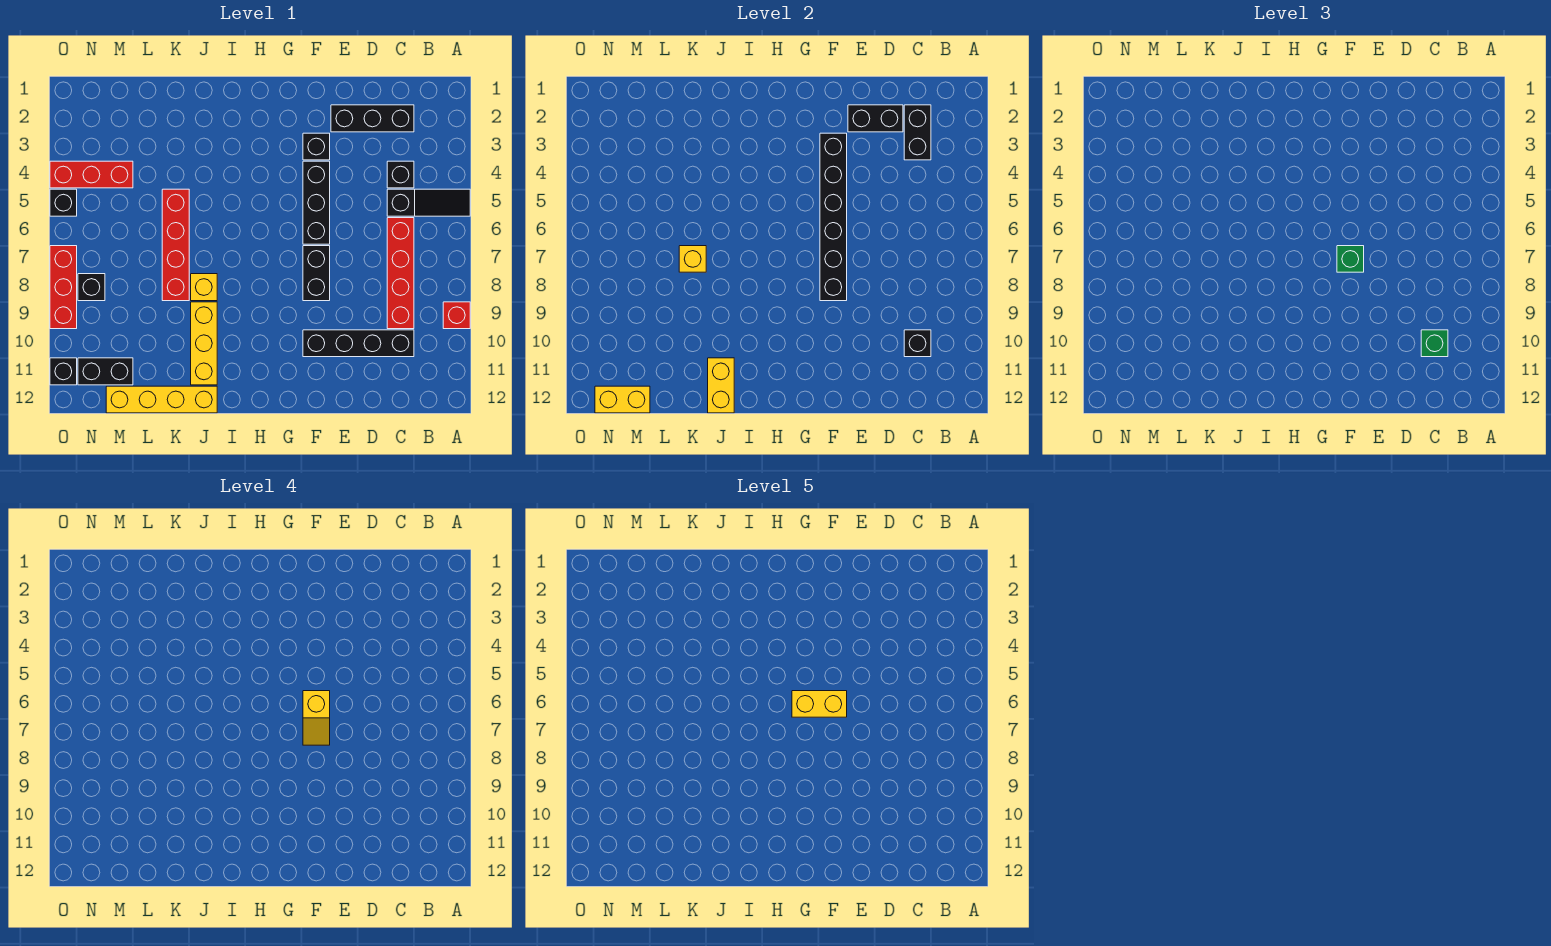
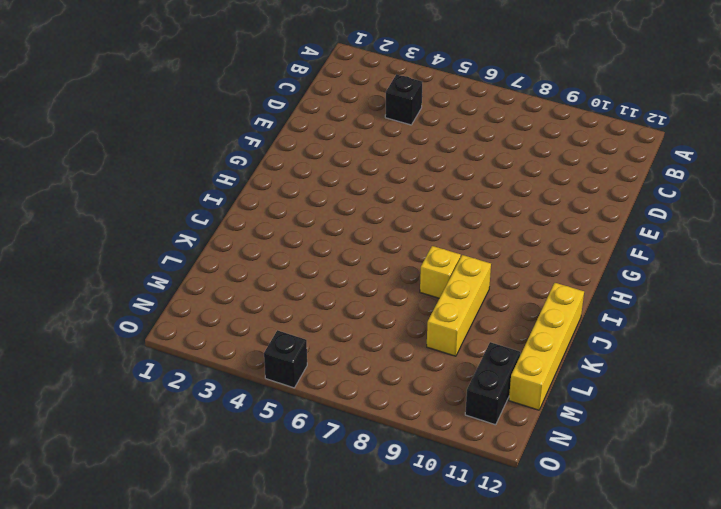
yellow brick J9:L9 level 1 -> yellow brick J9:J11 level 1
none -> black slope A5:C5 level 1 top C
none -> red brick A9 level 1
none -> black brick C2:E2 level 1
none -> red brick C6:C9 level 1

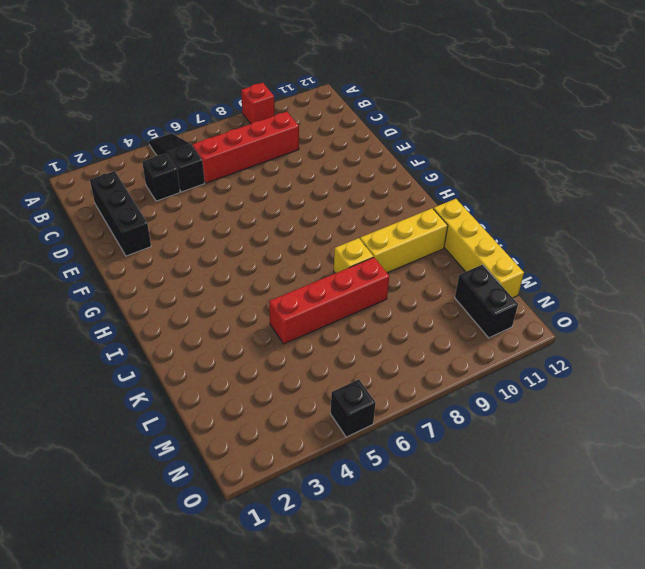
none -> black brick C10:F10 level 1
none -> black brick F3 level 1
none -> black brick F4:F6 level 1
none -> black brick F7:F8 level 1

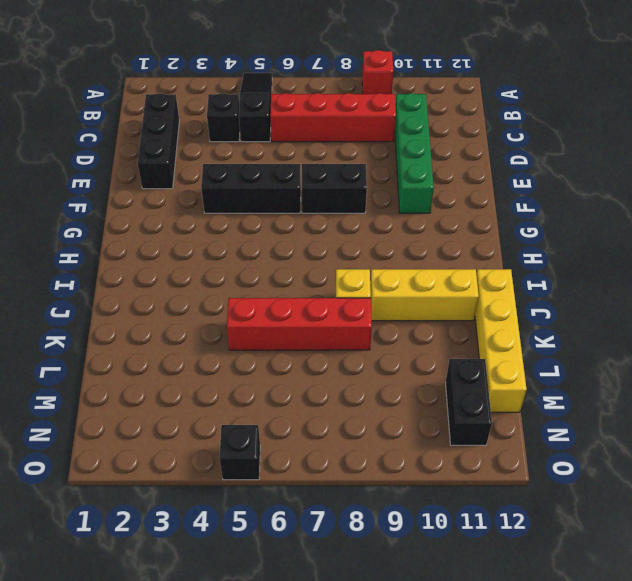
green brick C10:F10 level 1 -> black brick C10:F10 level 1
none -> black brick F3 level 1
none -> red brick M4:O4 level 1
none -> black brick N8 level 1
none -> red brick O7:O9 level 1

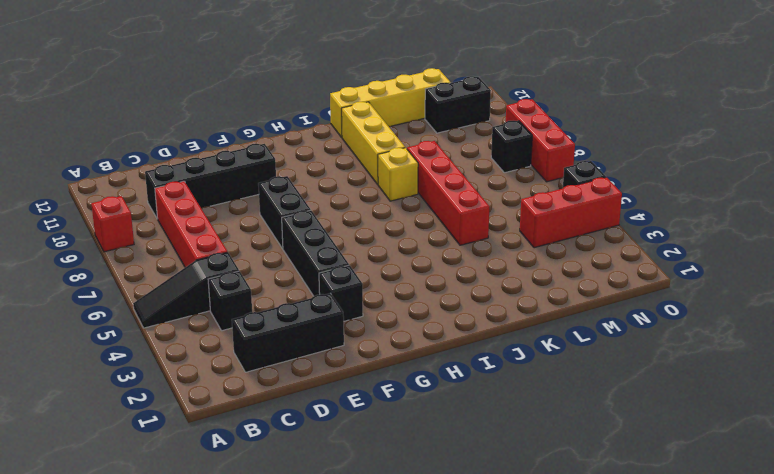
none -> black brick O11 level 1
none -> black brick C2:C3 level 2
none -> black brick C10 level 2
none -> black brick D2:E2 level 2

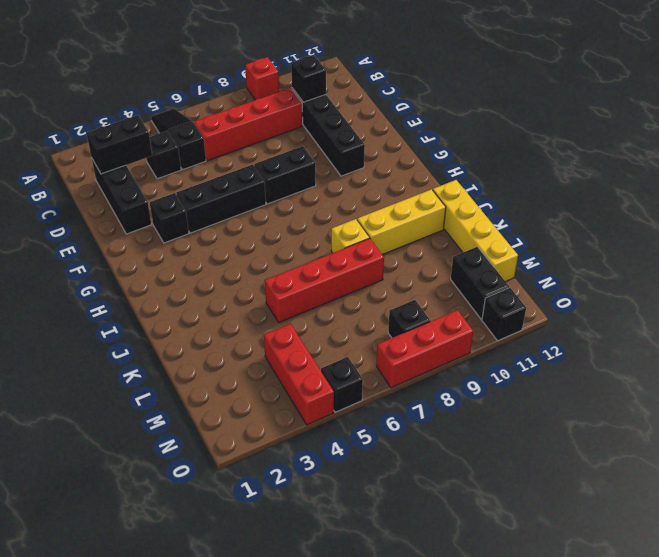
none -> black brick D2:E2 level 2
none -> black brick F3:F8 level 2
none -> yellow brick J11:J12 level 2
none -> yellow brick K7 level 2

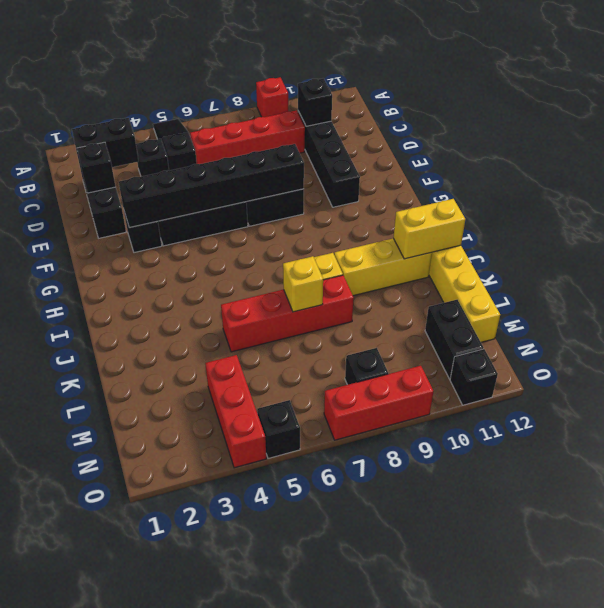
black brick D2 level 2 -> black brick D2:E2 level 2
none -> yellow brick M12:N12 level 2
none -> green brick C10 level 3
none -> green brick F7 level 3
none -> yellow slope F6:F7 level 4 top 6

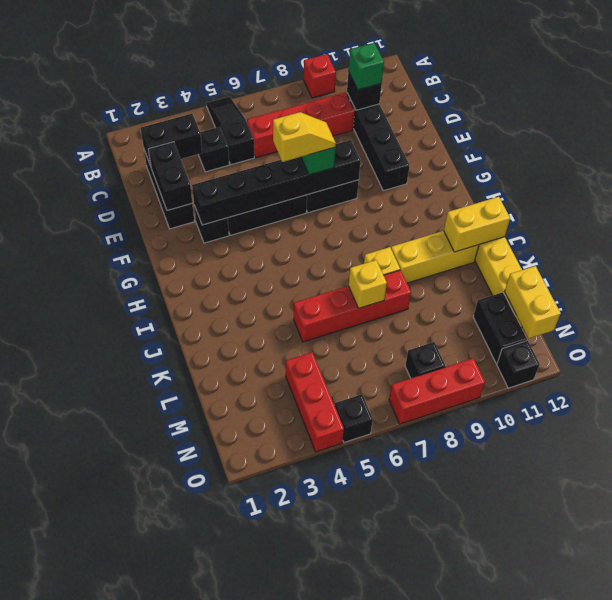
none -> yellow brick F6:G6 level 5

